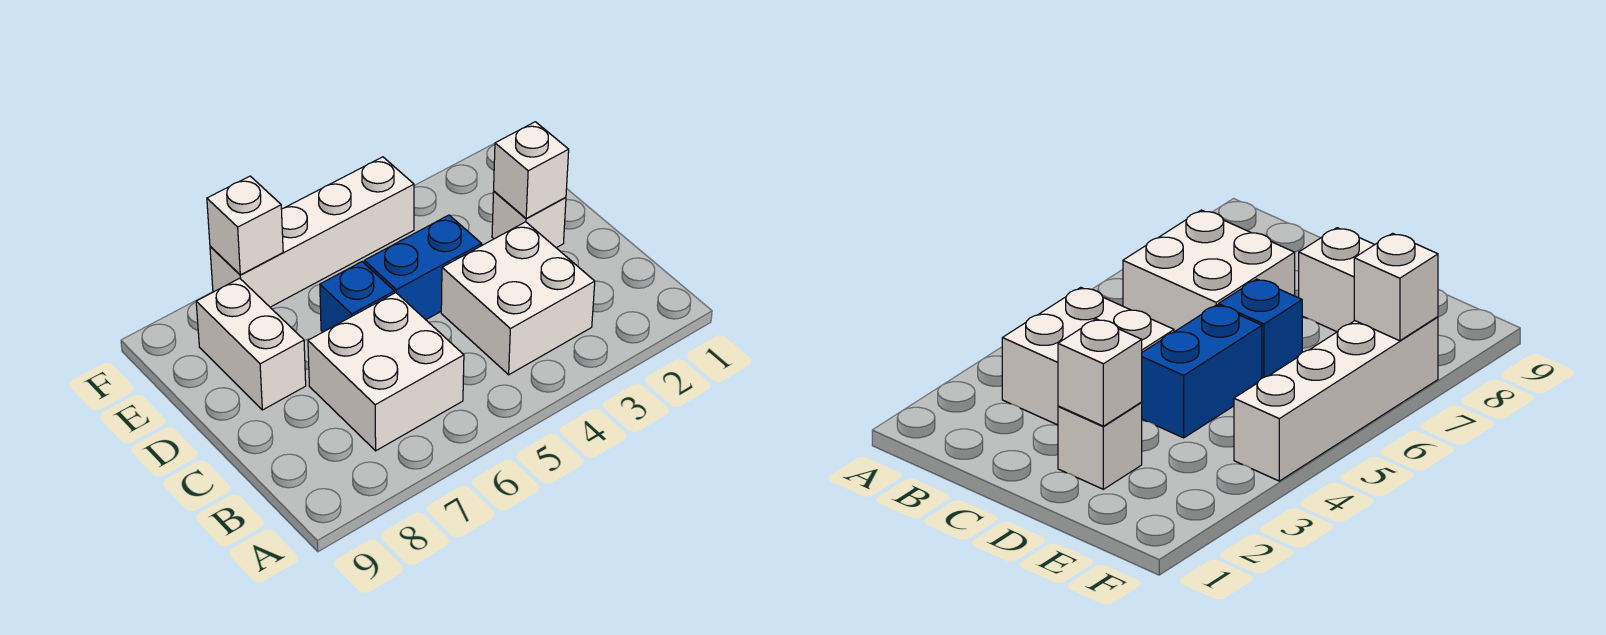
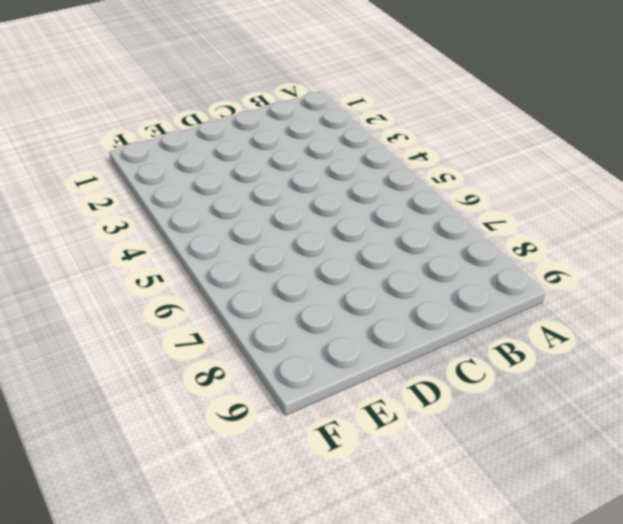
none -> white brick B3:C4 level 1
none -> white brick B6:C7 level 1

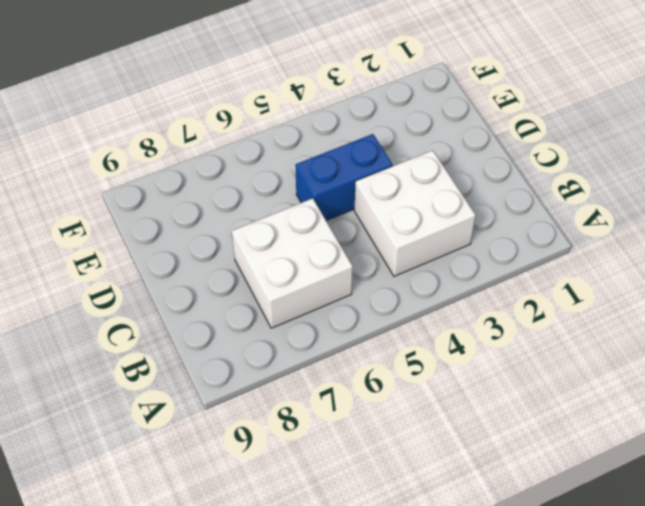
none -> white brick D2 level 1
none -> blue brick D6 level 1

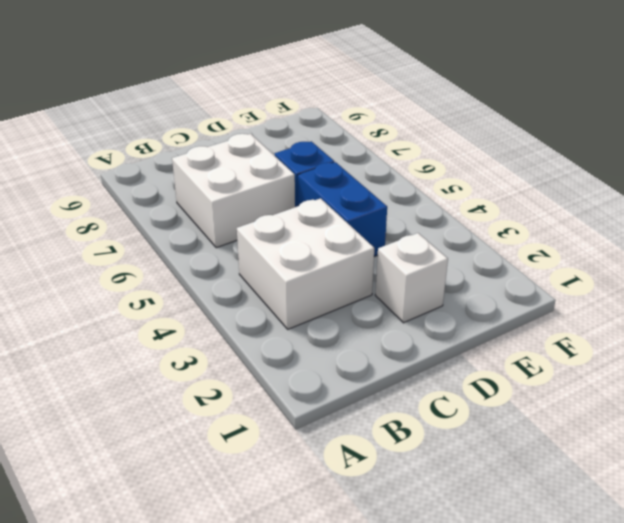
none -> white brick D8:E8 level 1
none -> white brick F4:F7 level 1

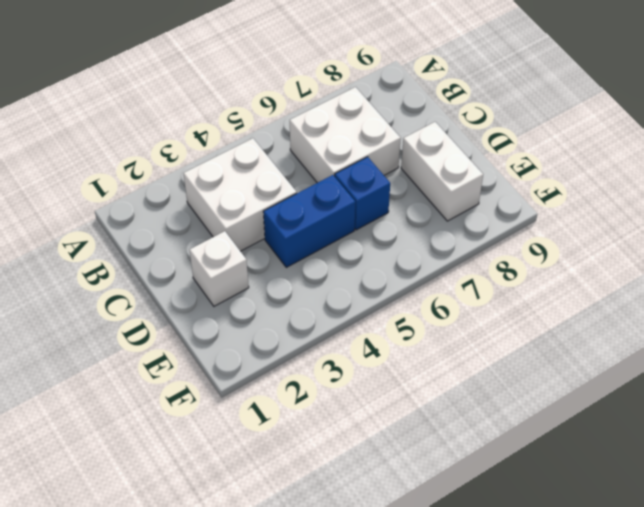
none -> white brick F4:F7 level 1
none -> white brick D2 level 2

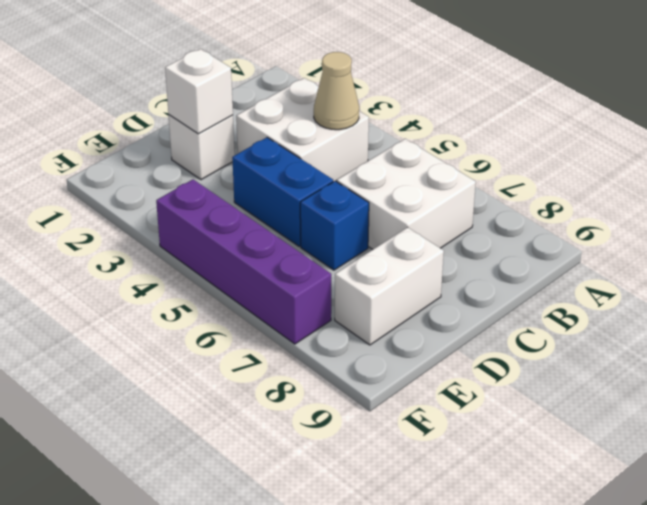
tan cone B4 level 2 -> none
purple brick F4:F7 level 1 -> white brick F4:F7 level 1
none -> white brick F7 level 2

